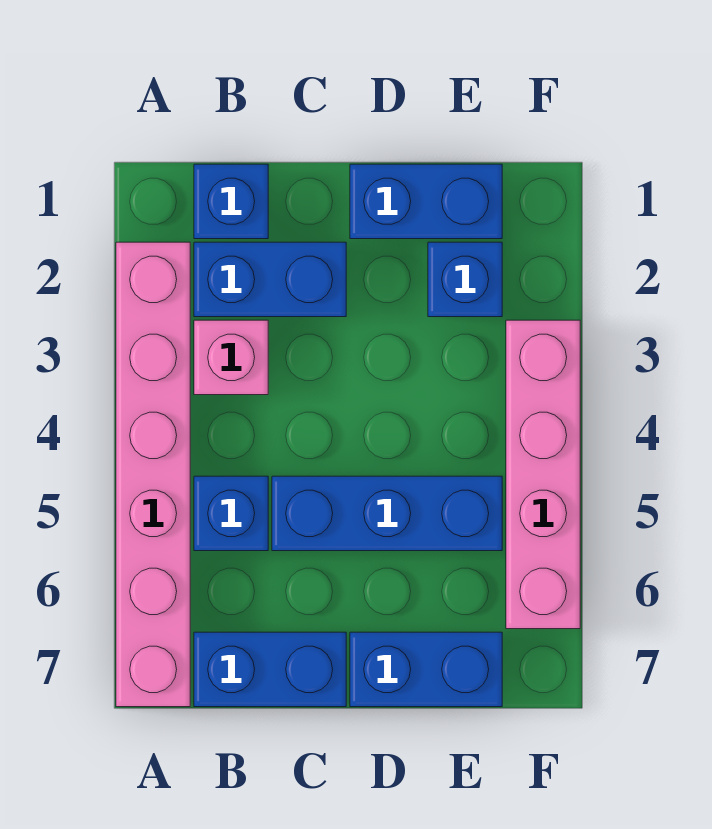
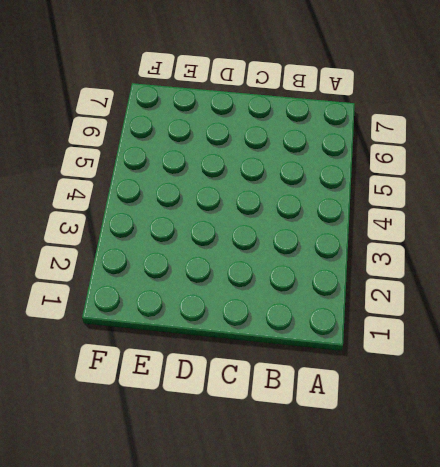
none -> pink brick A2:A7 level 1
none -> blue brick B1 level 1

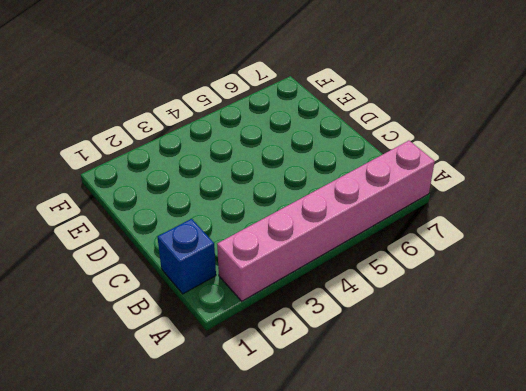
none -> blue brick B2:C2 level 1
none -> pink brick B3 level 1

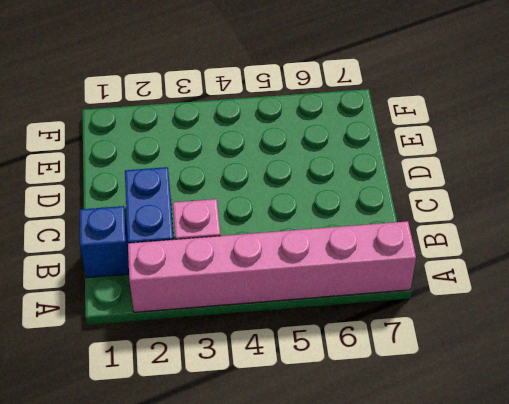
none -> blue brick B5 level 1
none -> blue brick B7:C7 level 1

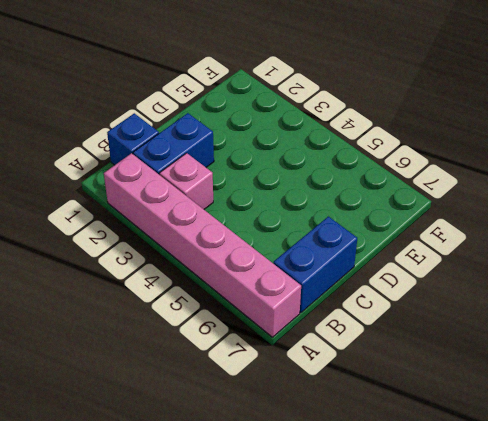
none -> blue brick B5 level 1
none -> blue brick C5:E5 level 1

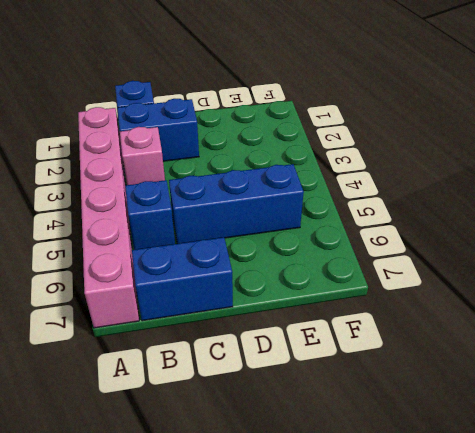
none -> blue brick D1:E1 level 1
none -> blue brick D7:E7 level 1

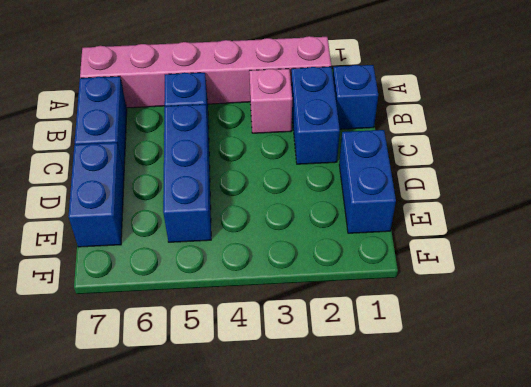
none -> blue brick E2 level 1
none -> pink brick F3:F6 level 1

